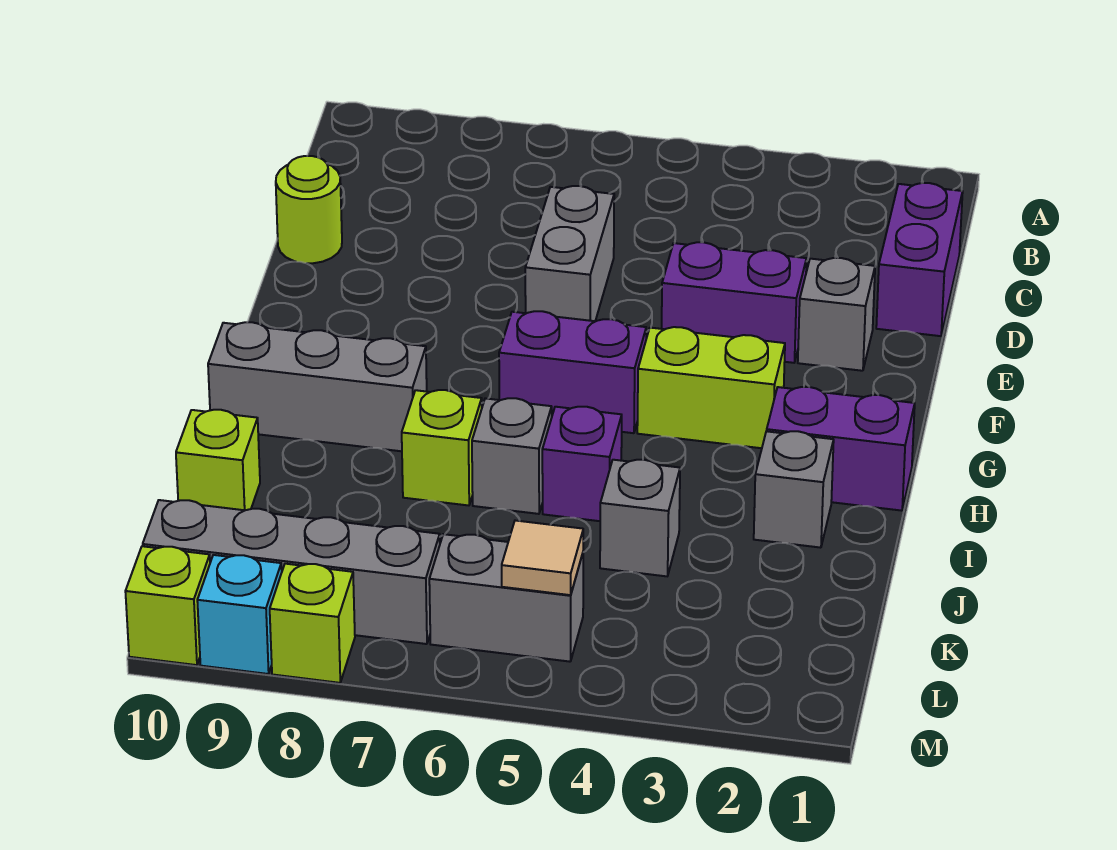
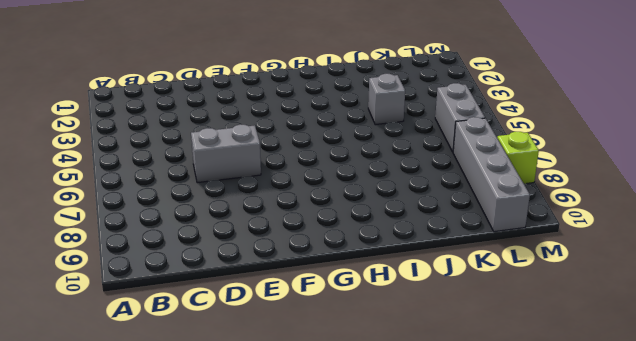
none -> purple brick C1:D1 level 1
none -> lime round brick D10 level 1
none -> grey brick E2 level 1

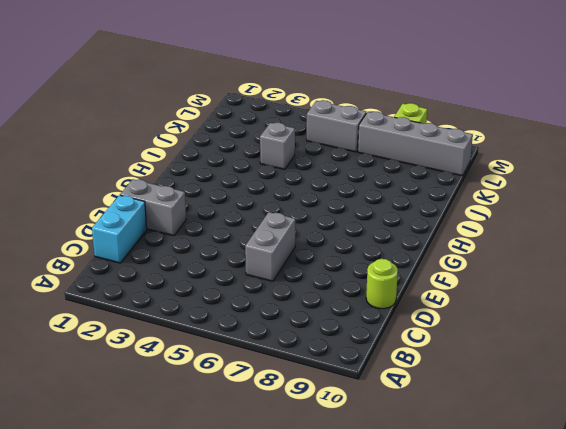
cyan brick C1:D1 level 1 -> purple brick C1:D1 level 1
grey brick E1:E2 level 1 -> grey brick E2 level 1
none -> purple brick E3:E4 level 1
none -> lime brick G3:G4 level 1
none -> purple brick G5:G6 level 1

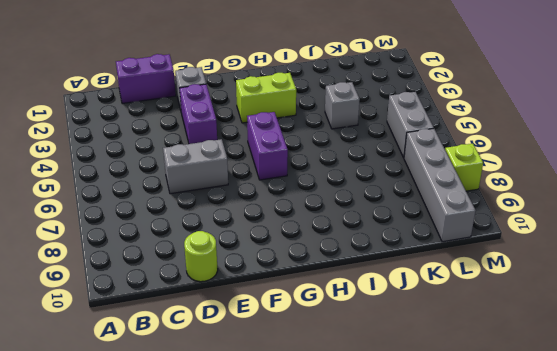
lime brick G3:H3 level 1 -> lime brick G3:G4 level 1
none -> purple brick H1:H2 level 1
none -> grey brick H8:H10 level 1
none -> grey brick I2 level 1

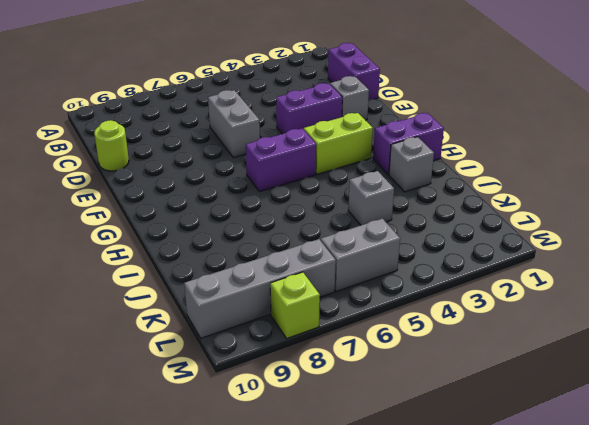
none -> grey brick H8:H10 level 1
none -> purple brick I5 level 1
none -> grey brick I6 level 1

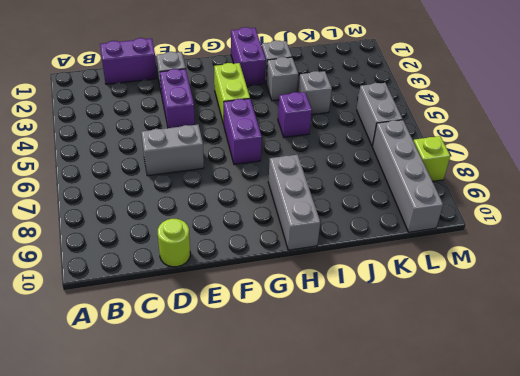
grey brick I3 level 1 -> grey brick I6 level 1
none -> lime brick I7 level 1
none -> lime brick J10 level 1
none -> cyan brick M9 level 1

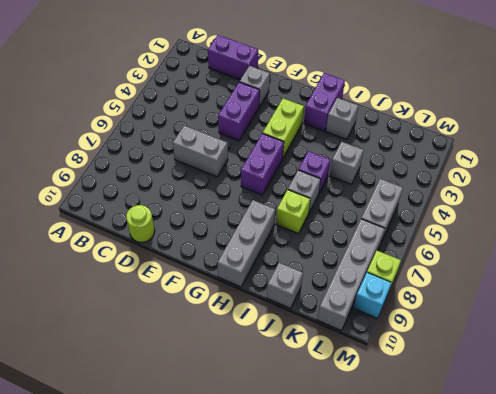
grey brick J10 level 1 -> lime brick J10 level 1
none -> lime brick M10 level 1
none -> tan tile L5 level 2

